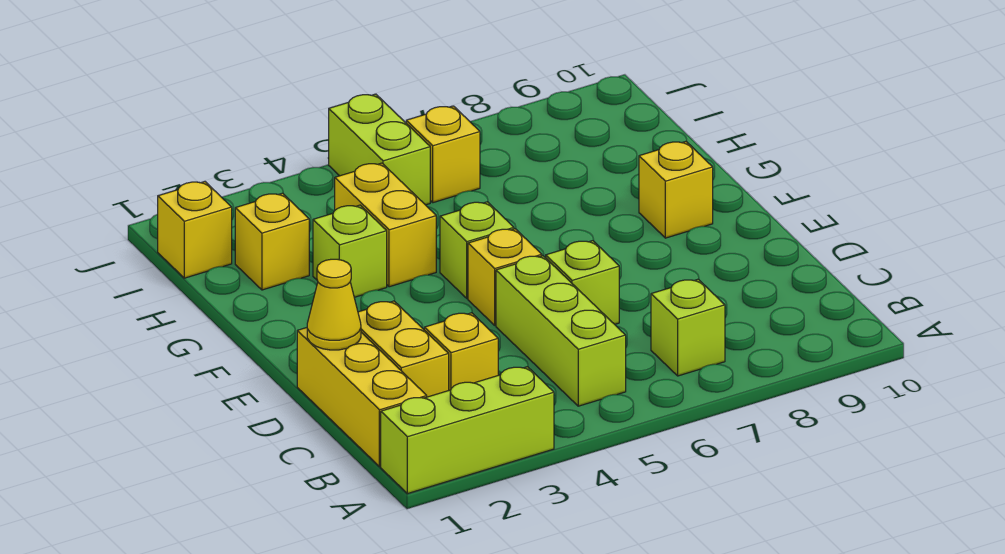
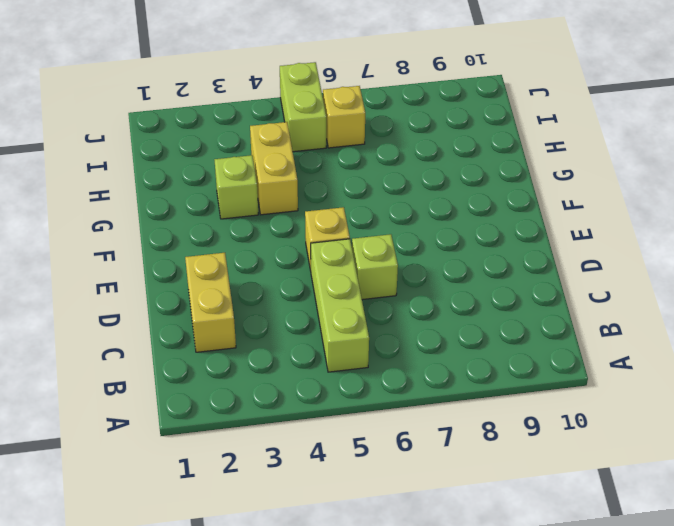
none -> lime brick A1:A3 level 1
none -> yellow brick B1:D1 level 1
none -> lime brick B7 level 1

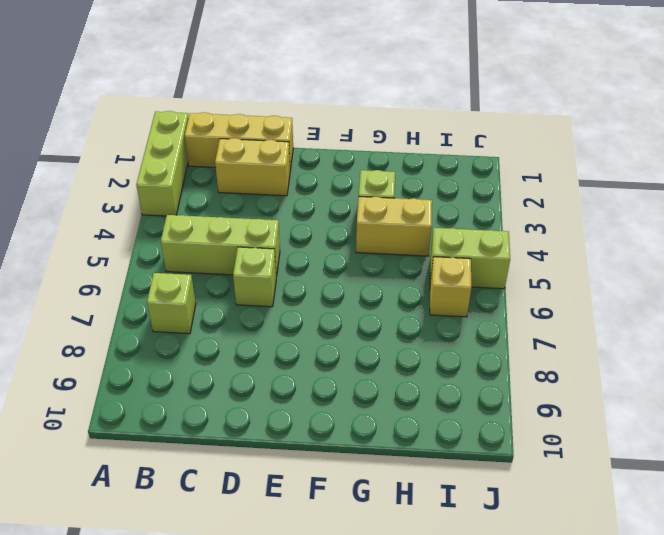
none -> yellow brick C3 level 1
none -> yellow brick E5 level 1
none -> lime brick F5 level 1

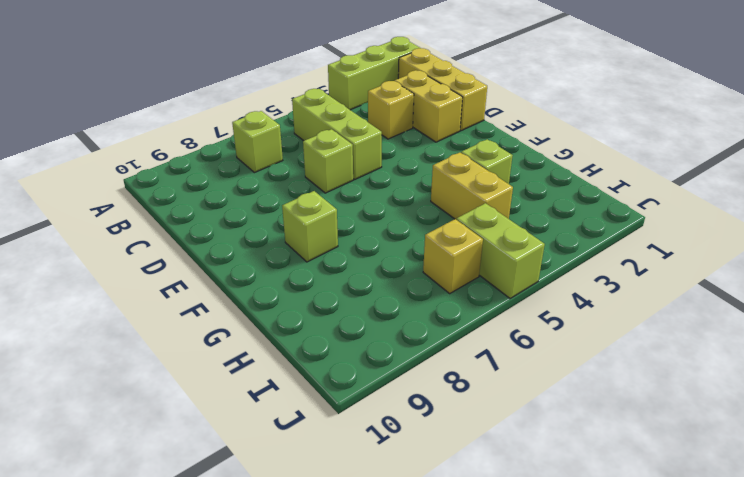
lime brick F8 level 1 -> lime brick F5 level 1
none -> yellow brick E5 level 1
none -> yellow brick F9 level 1
none -> yellow brick H2 level 1

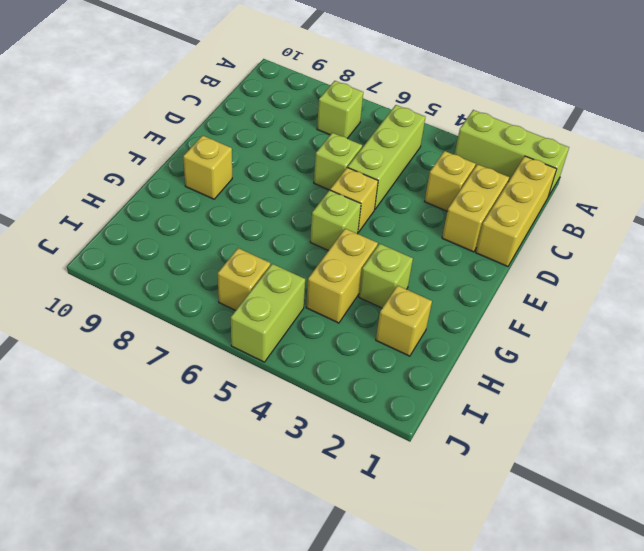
none -> yellow brick I1 level 1
none -> yellow cone D1 level 2

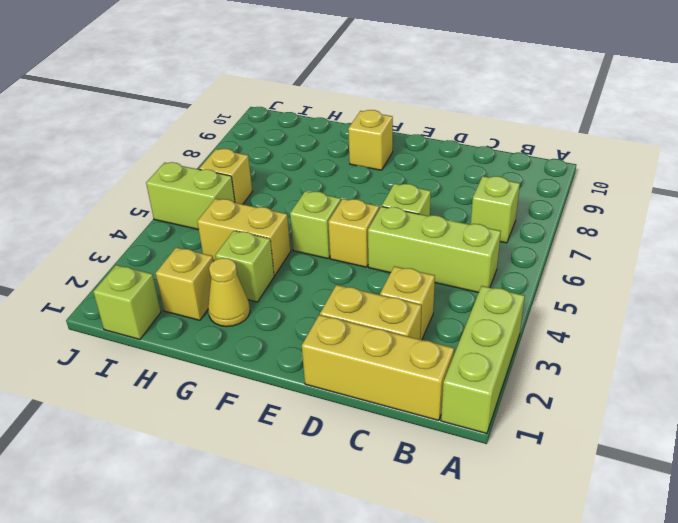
yellow cone G2 level 1 -> yellow cone D1 level 2
lime brick I1 level 1 -> yellow brick I1 level 1

